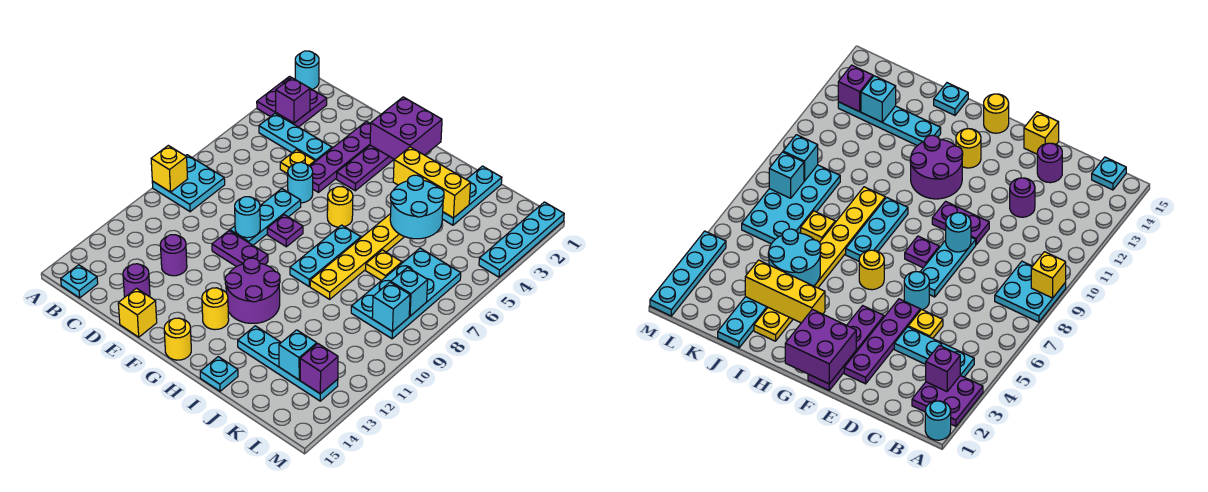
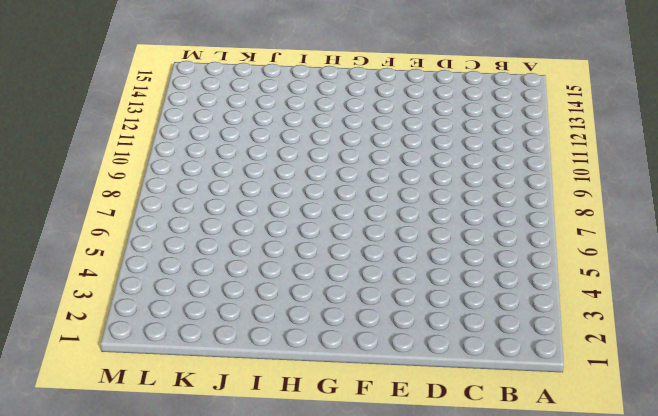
none -> cyan round brick A1 level 1
none -> purple plate A2:B3 level 1
none -> cyan plate A8:B9 level 1
none -> cyan plate B4:D4 level 1

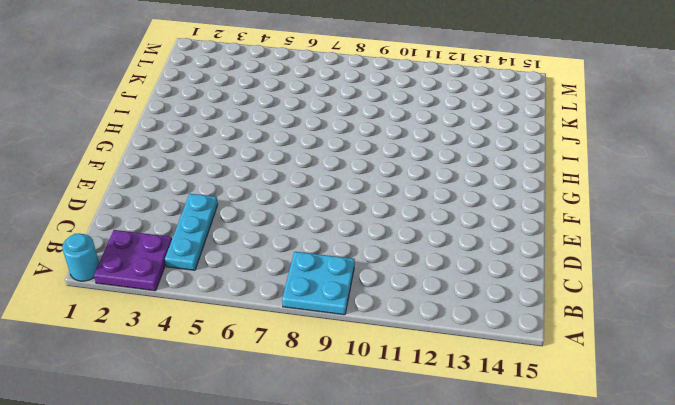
none -> cyan plate B15 level 1
none -> yellow plate D5 level 1
none -> purple round brick D12 level 1
none -> purple round brick D14 level 1

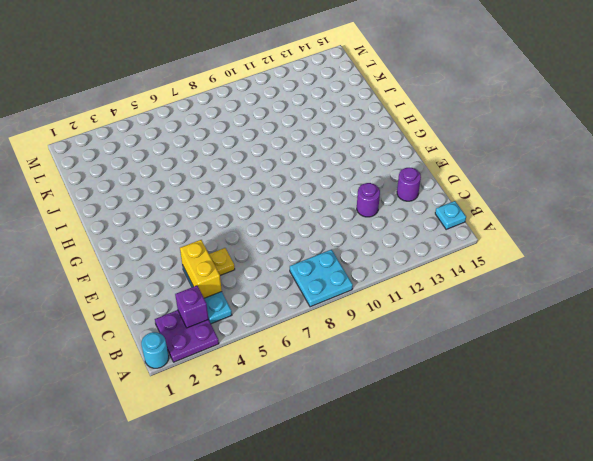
yellow brick C4:D4 level 2 -> none
none -> purple plate E2:E5 level 1
none -> cyan round brick E6 level 1
none -> cyan plate E7:E9 level 1
none -> purple plate E10:F10 level 1

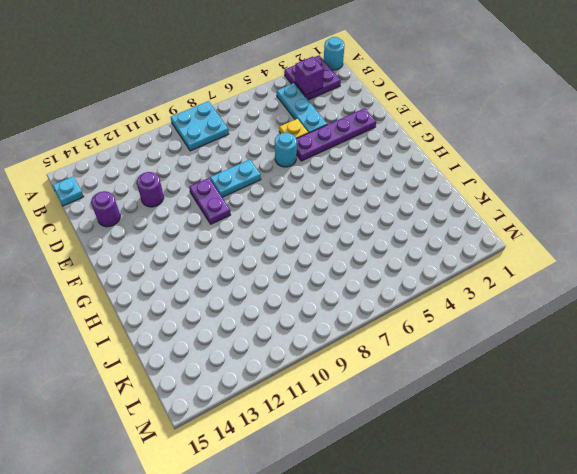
cyan plate E8:E9 level 1 -> cyan plate E7:E9 level 1
none -> yellow brick E15 level 1
none -> purple plate F1:F4 level 1
none -> purple plate F8 level 1
none -> yellow round brick G6 level 1

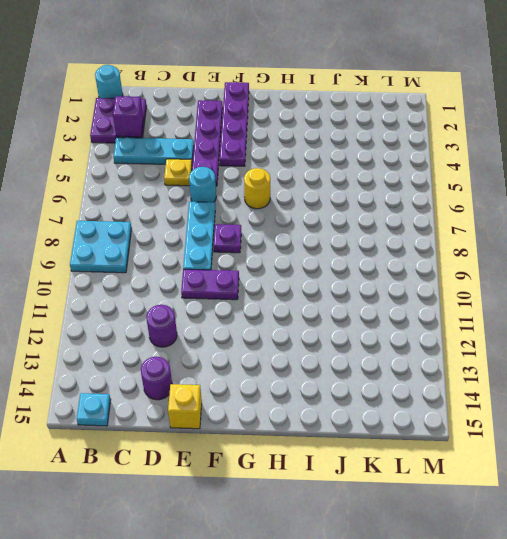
none -> purple round brick G11:H12 level 1
none -> yellow round brick G13 level 1
none -> yellow round brick G15 level 1
none -> cyan plate H7:H9 level 1

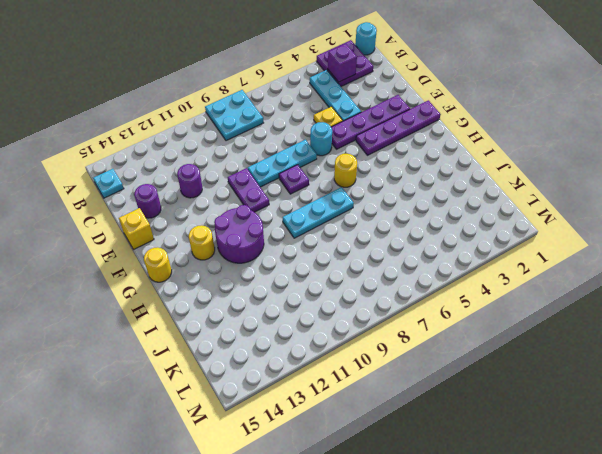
none -> yellow plate I2:I9 level 1
none -> cyan plate I13:L13 level 1
none -> cyan plate I15 level 1
none -> cyan plate J1:J3 level 1

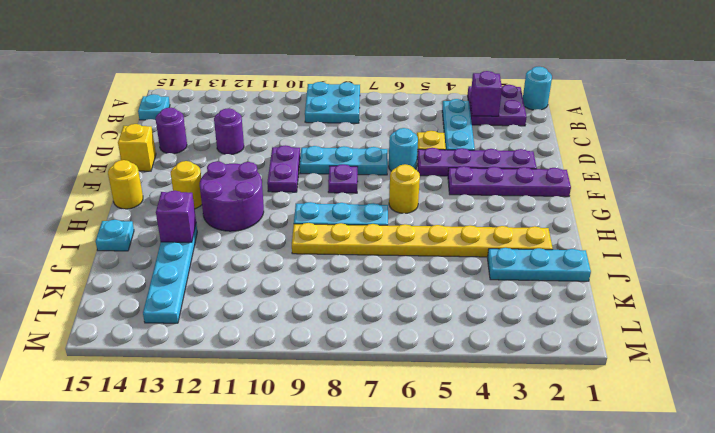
purple brick I13 level 2 -> purple brick L13 level 2
none -> yellow plate J7 level 1
none -> cyan plate K6:L9 level 1
none -> cyan plate M1:M4 level 1
none -> yellow brick A9 level 2

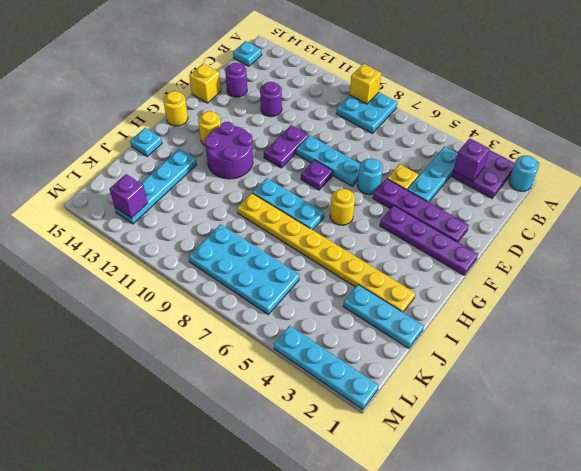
none -> yellow plate J7 level 1
none -> cyan round brick E9 level 2
none -> purple brick F1:G2 level 2
none -> yellow brick H3:J3 level 2

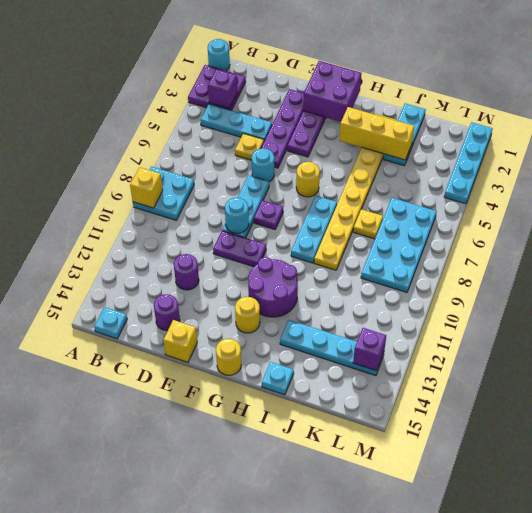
none -> cyan round brick I4:J5 level 2
none -> cyan brick K13 level 2
none -> cyan brick L8 level 2
none -> cyan brick L9 level 2

